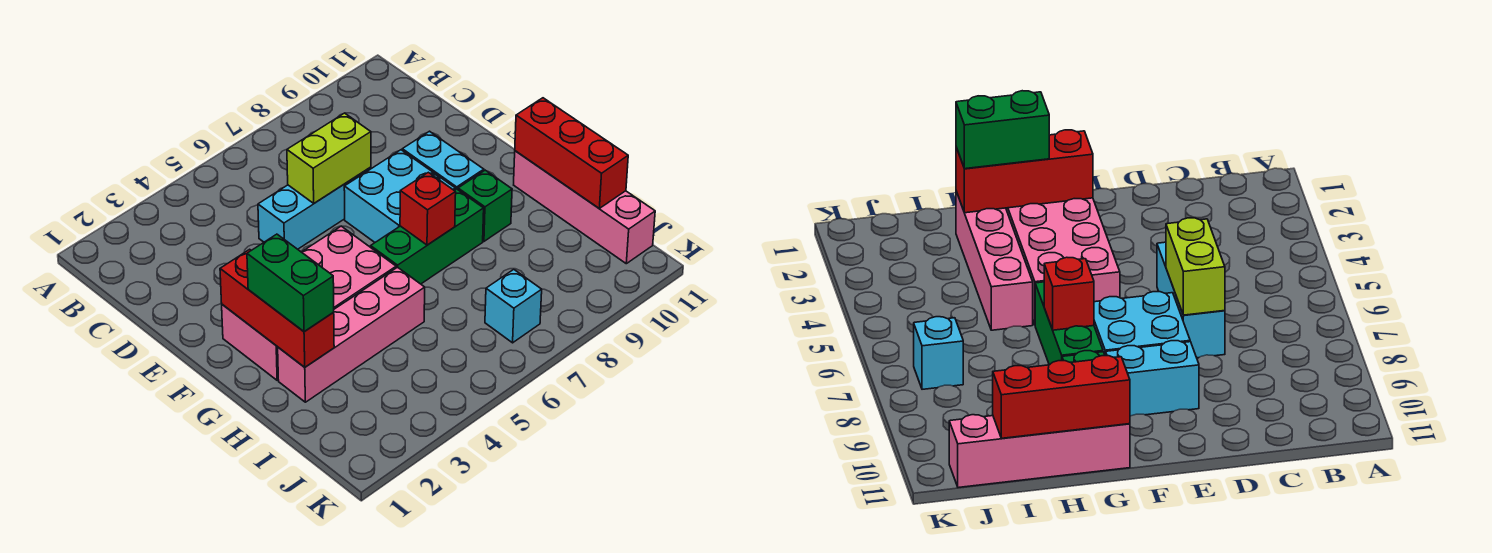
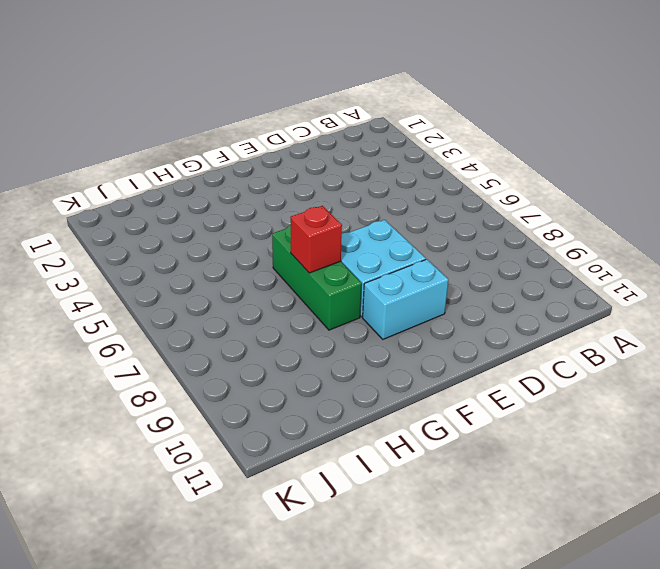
none -> cyan brick D5:D7 level 1
none -> pink brick F2:G5 level 1
none -> green brick G9 level 1

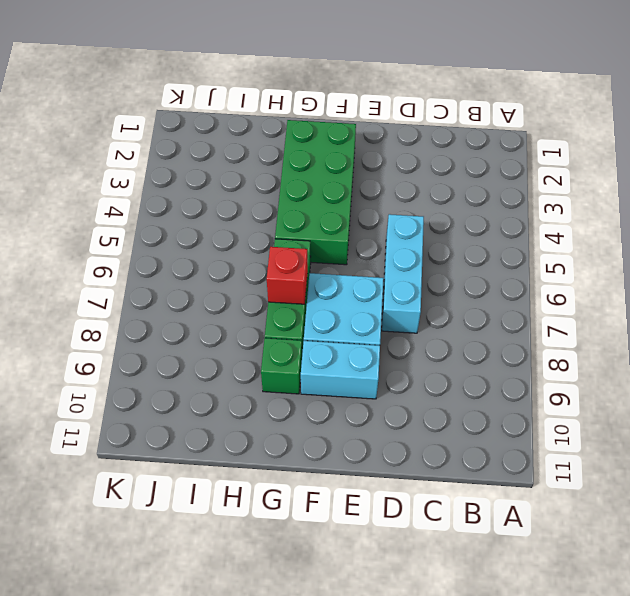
green brick F2:G5 level 1 -> pink brick F2:G5 level 1
none -> pink brick G11:J11 level 1
none -> pink brick H2:H5 level 1
none -> cyan brick J7 level 1

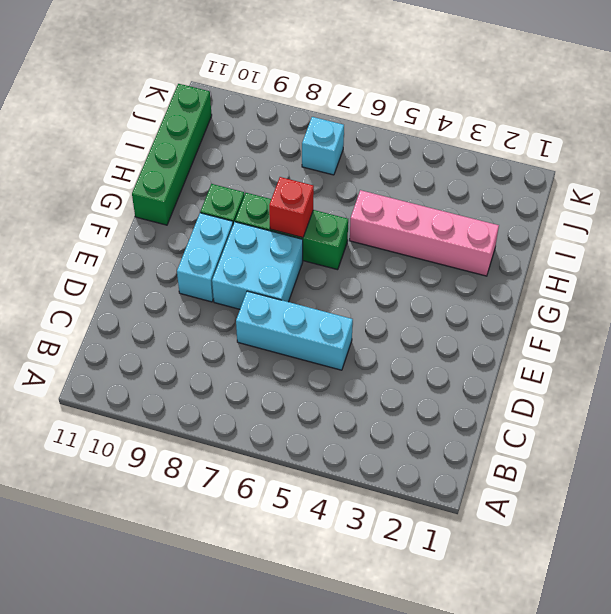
green brick G11:J11 level 1 -> pink brick G11:J11 level 1
none -> pink brick F2:G5 level 1
none -> lime brick D6:D7 level 2
none -> red brick F2:H2 level 2

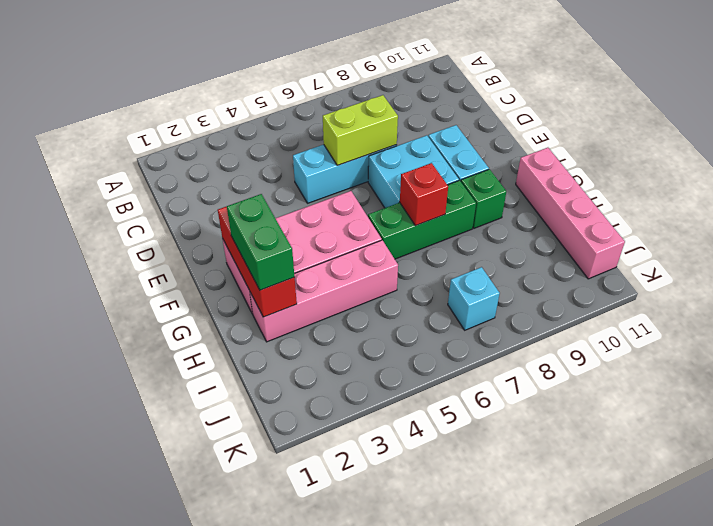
none -> red brick G11:I11 level 2

